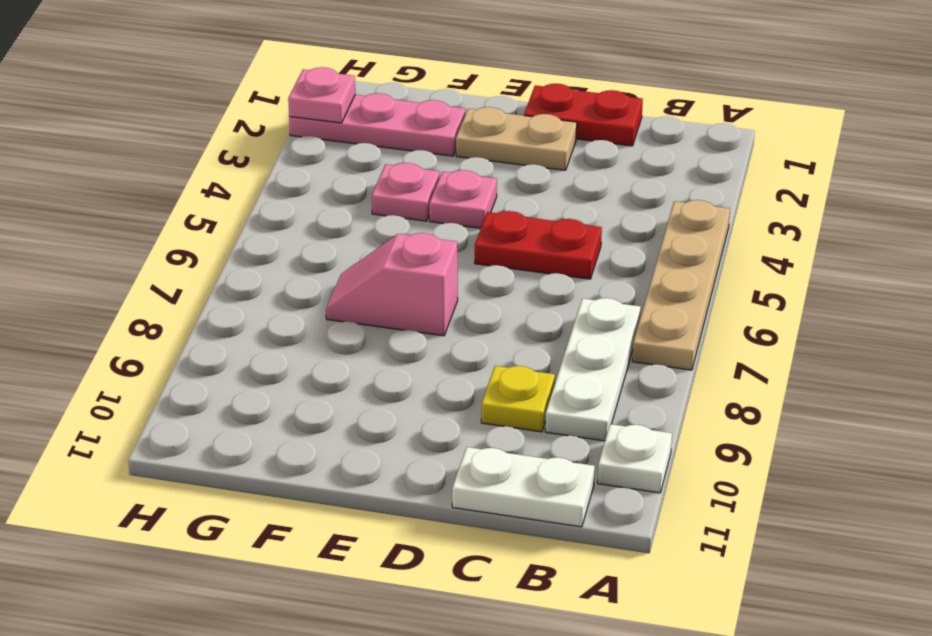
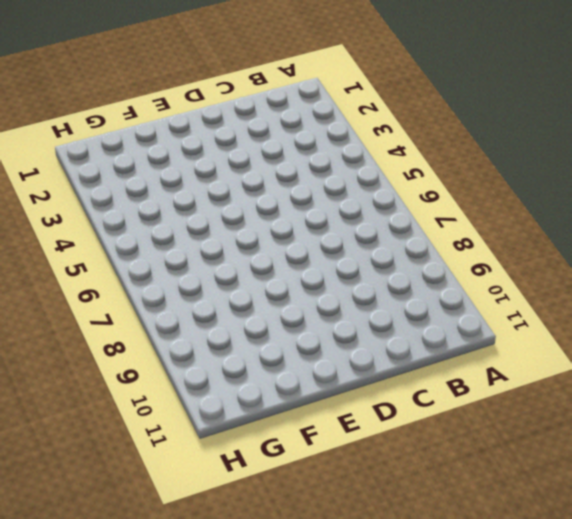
none -> tan plate A4:A7 level 1
none -> white plate A10 level 1
none -> white plate B7:B9 level 1

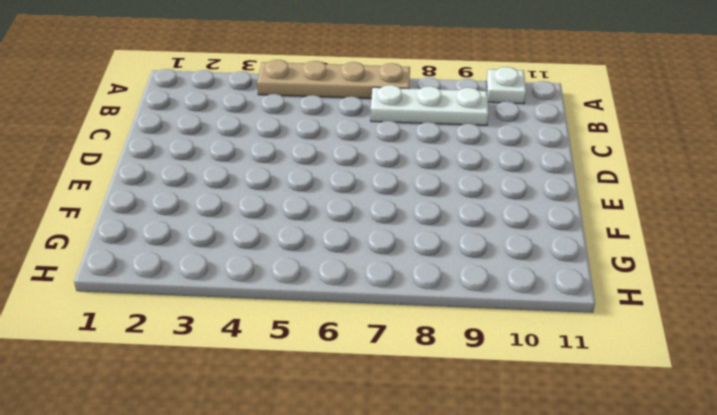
none -> white plate B11:C11 level 1
none -> red plate C1:D1 level 1
none -> red plate C5:D5 level 1

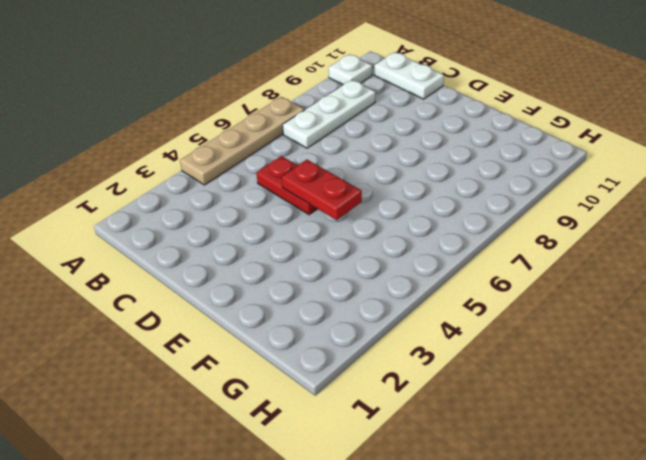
red plate D5:E5 level 2 -> red plate C1:D1 level 1
none -> yellow plate C9 level 1
none -> tan plate D2:E2 level 1
none -> pink plate E4 level 1

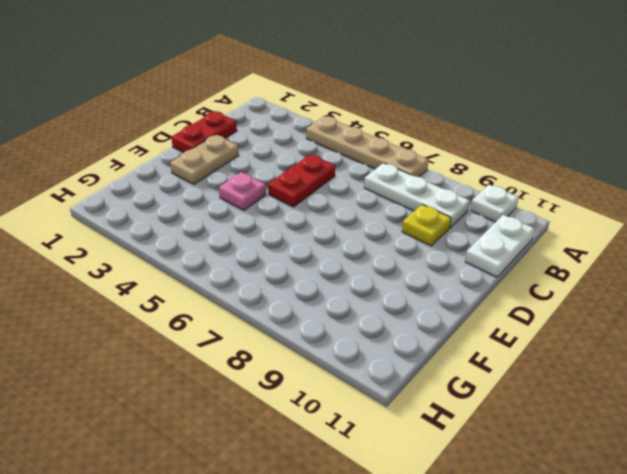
none -> pink slope E7:F7 level 1 top E
none -> pink plate F2:H2 level 1
none -> pink plate F4 level 1

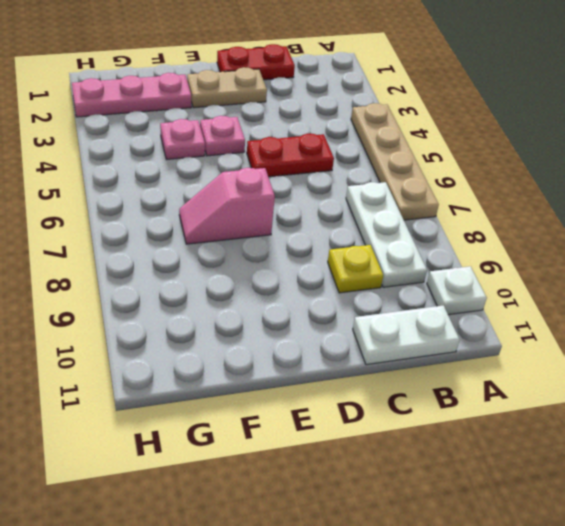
none -> pink plate H2 level 2

